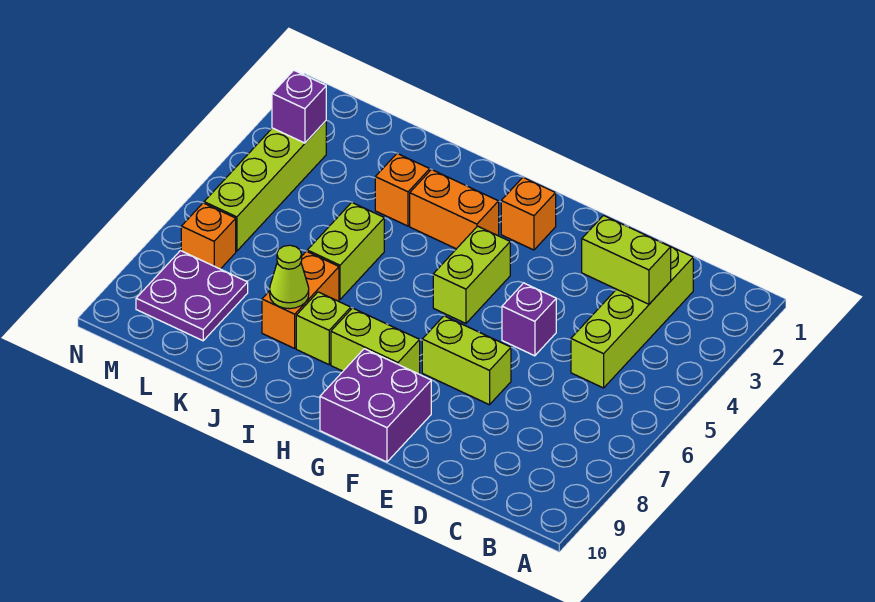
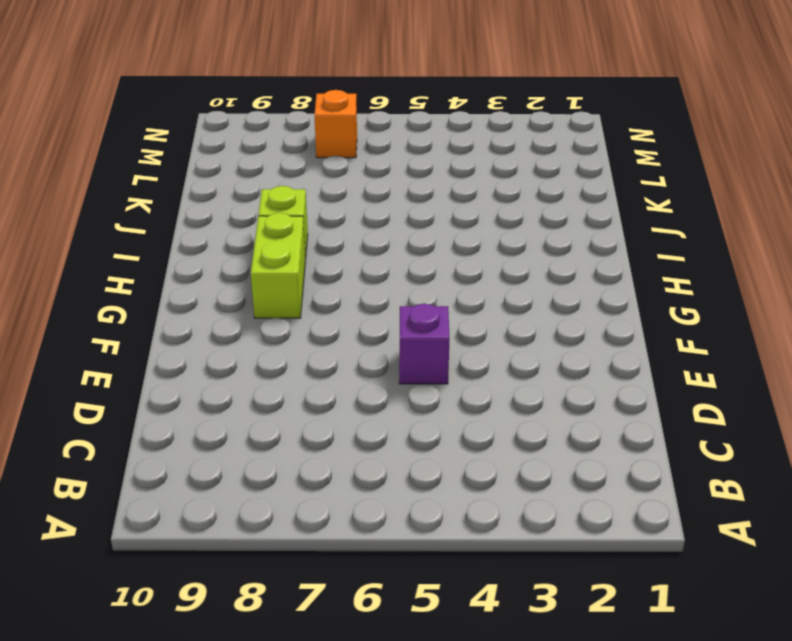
none -> lime brick C2:C5 level 1
none -> lime brick E7:F7 level 1
none -> purple brick F9:G10 level 1

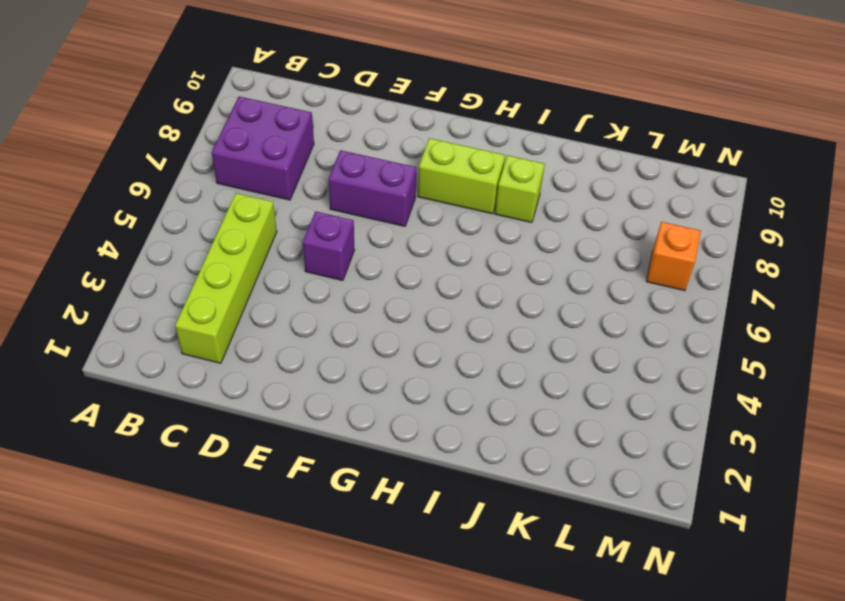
purple brick B7:C8 level 1 -> purple brick F9:G10 level 1
purple brick E7:F7 level 1 -> lime brick E7:F7 level 1
none -> orange brick G2 level 1
none -> lime brick G4:G5 level 1
none -> orange brick H3:I3 level 1

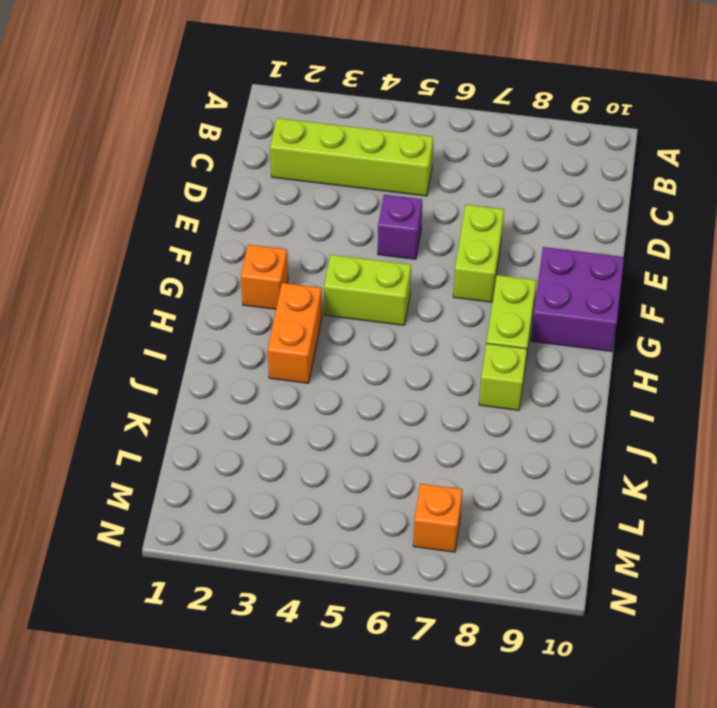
none -> orange brick J3 level 1
none -> lime brick J5:J6 level 1
none -> orange brick J7:J8 level 1

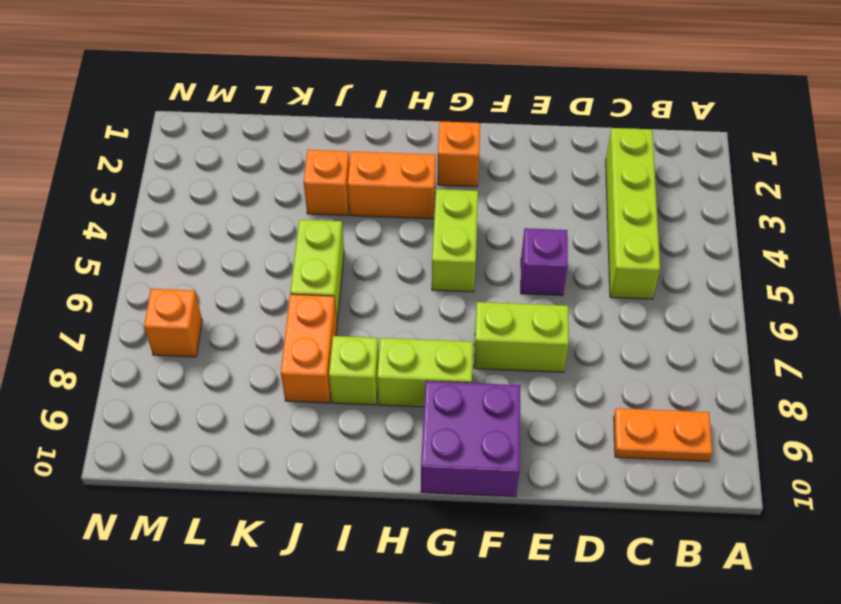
orange plate B9:C9 level 1 -> none
none -> purple plate L8:M9 level 1
none -> lime brick M3:M6 level 1
none -> lime brick C3:D3 level 2

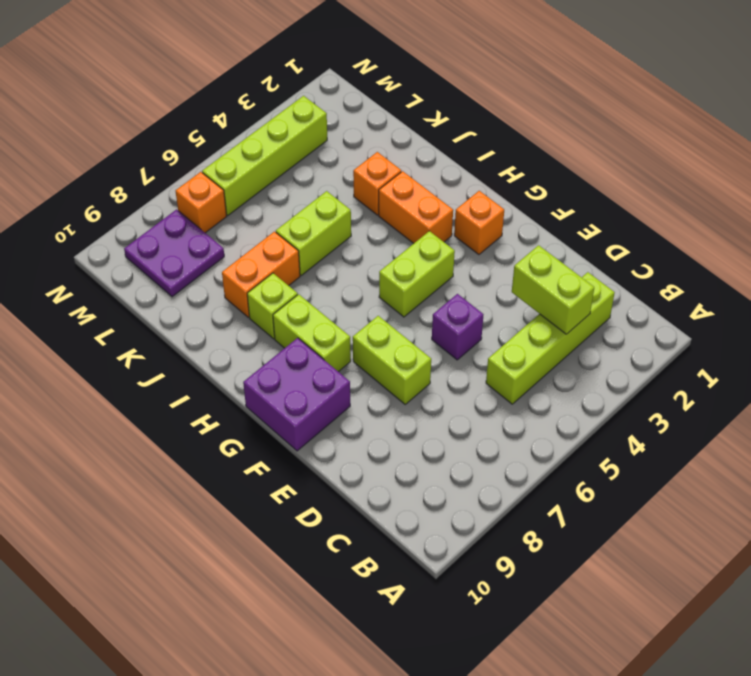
none -> lime cone J8 level 2
none -> purple brick M3 level 2

